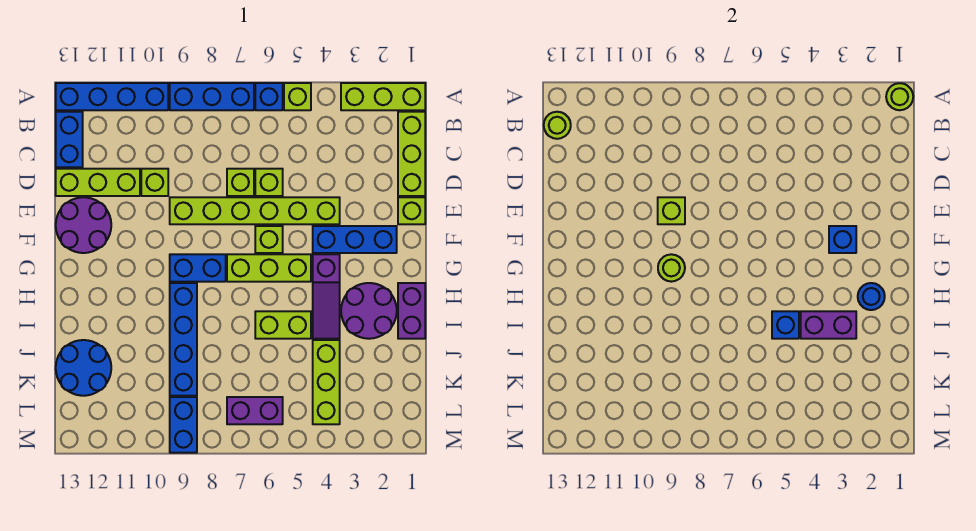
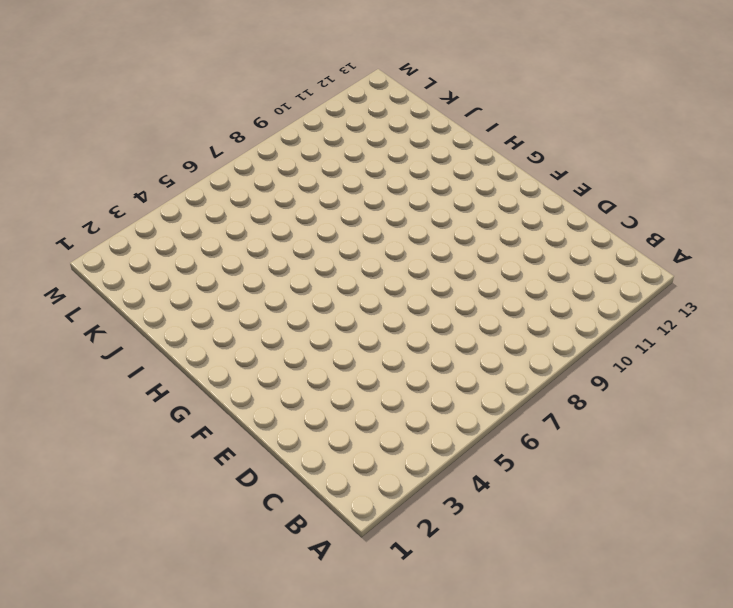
none -> lime brick A1:A3 level 1
none -> lime brick A5 level 1
none -> blue brick A6 level 1
none -> blue brick A7:A9 level 1

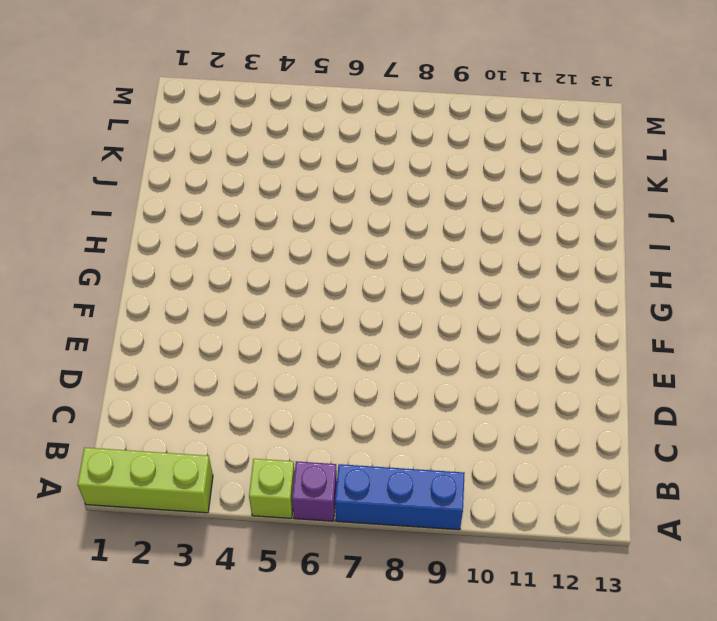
purple brick A6 level 1 -> blue brick A6 level 1
none -> blue brick A10:A13 level 1
none -> lime brick B1:D1 level 1
none -> blue brick B13:C13 level 1
none -> lime brick D6 level 1

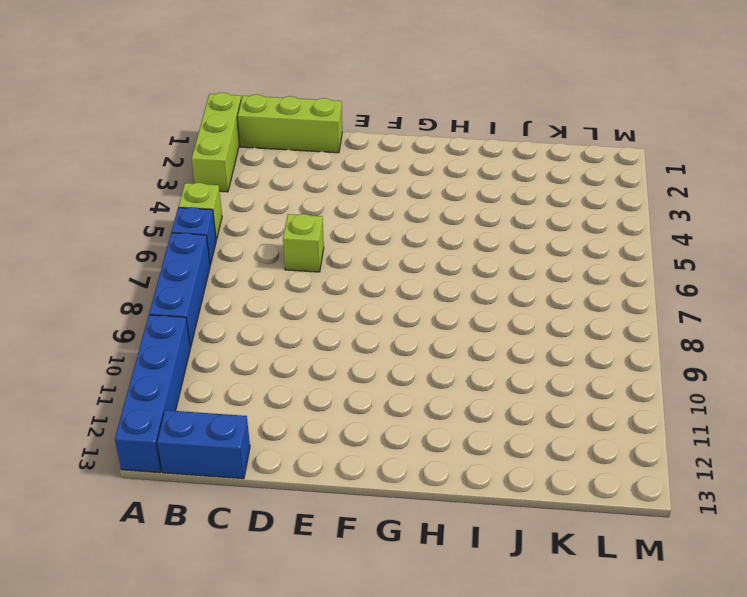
none -> lime brick D7 level 1
none -> lime brick D10 level 1
none -> lime brick D11:D13 level 1
none -> lime brick E1 level 1

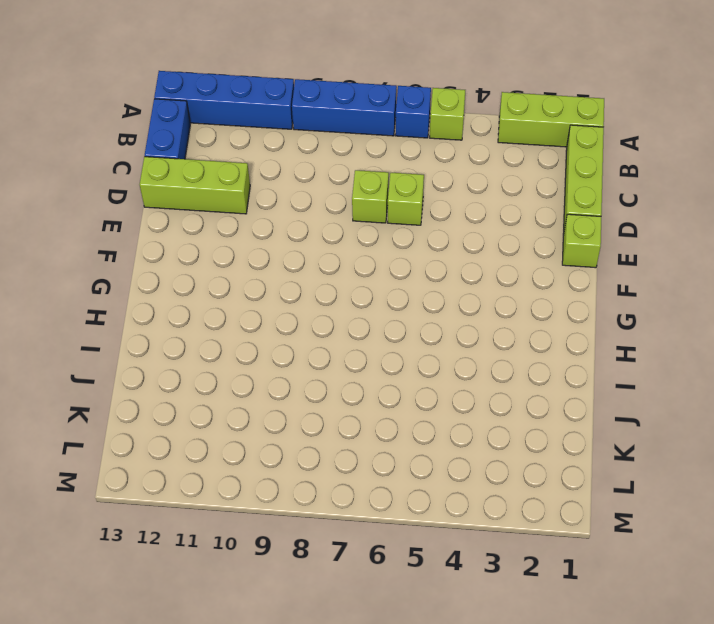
none -> lime brick D10 level 1
none -> lime brick E4:E9 level 1
none -> purple round brick E12:F13 level 1
none -> blue brick F2:F4 level 1

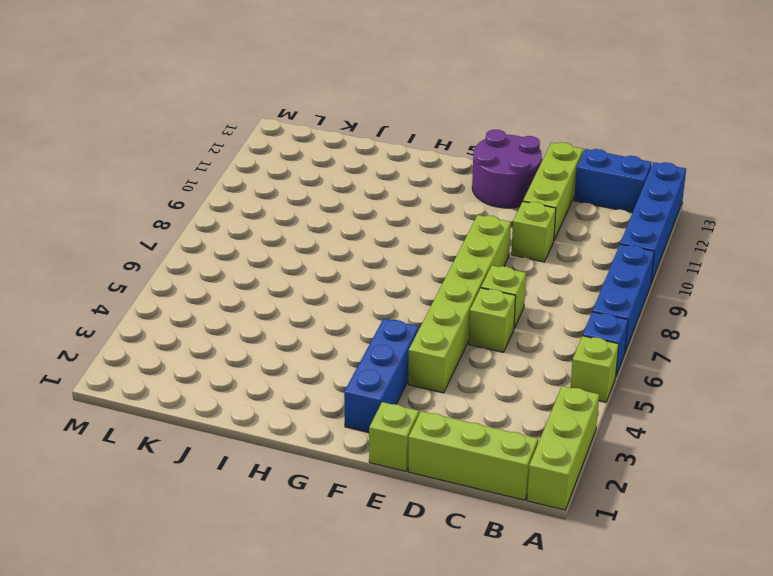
none -> lime brick F6 level 1
none -> purple slope G4:I4 level 1 top G
none -> lime brick G5:G7 level 1
none -> blue brick G8:G9 level 1

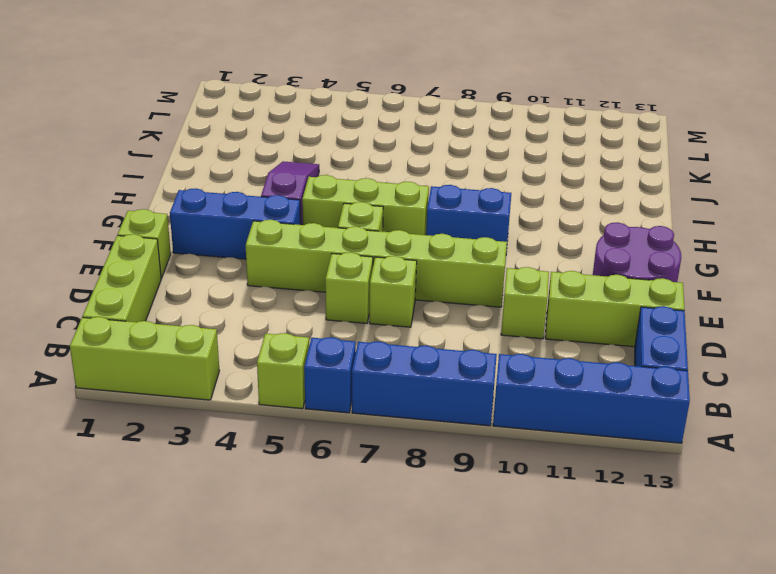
none -> purple brick H1:I1 level 1
none -> purple round brick H2:I3 level 1
none -> blue brick H9:K9 level 1
none -> lime brick I5:I6 level 1

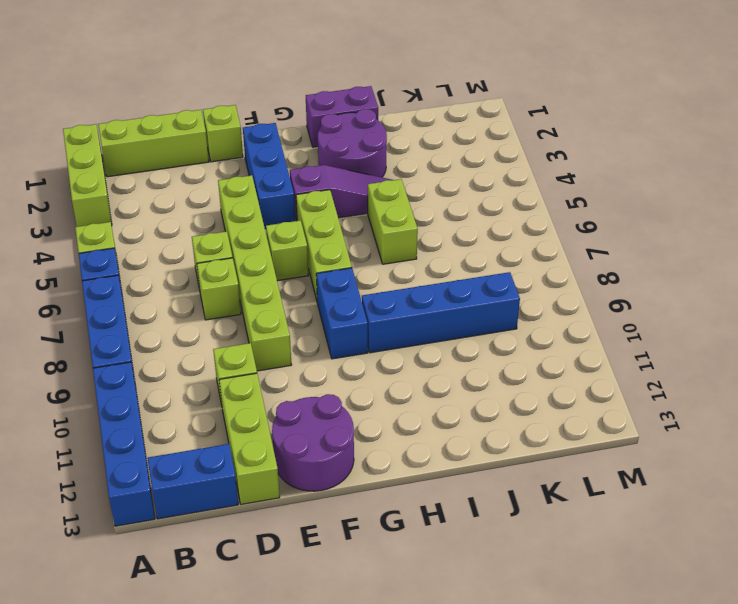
none -> lime brick J4:L4 level 1
none -> blue round brick J12:K13 level 1
none -> purple brick L6:L7 level 1
none -> blue brick L9:M9 level 1

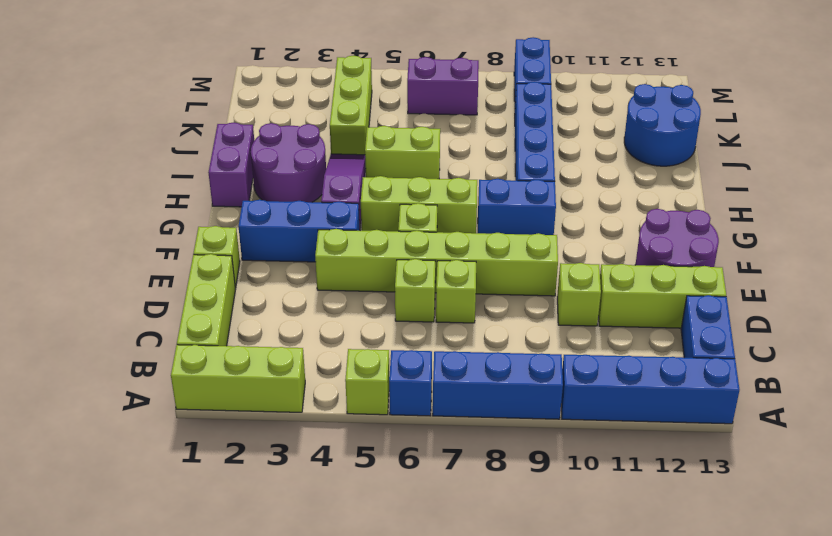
none -> lime round brick A1 level 2
none -> lime round brick B13 level 2
none -> lime brick E9 level 2
none -> blue brick F3 level 2

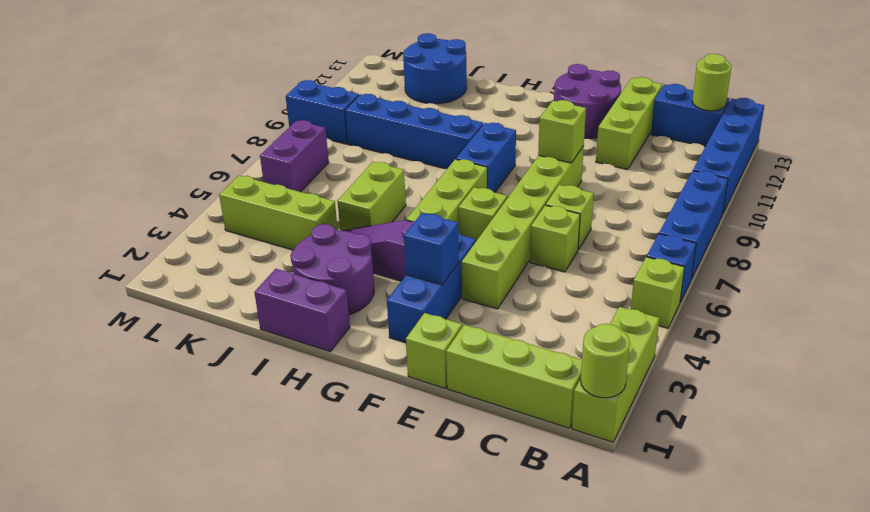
none -> lime brick D10 level 1
none -> lime round brick G9 level 2
none -> blue round brick H2 level 2
none -> purple brick I3:I4 level 2

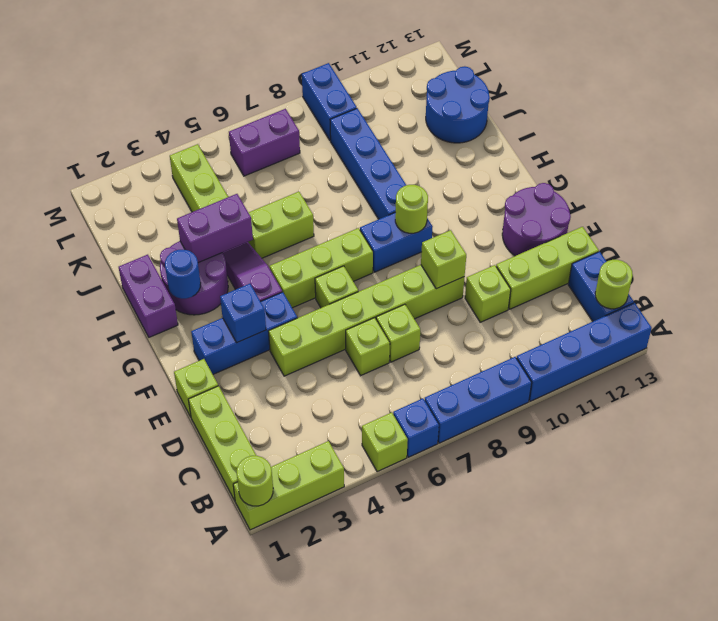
none -> blue brick I5 level 2

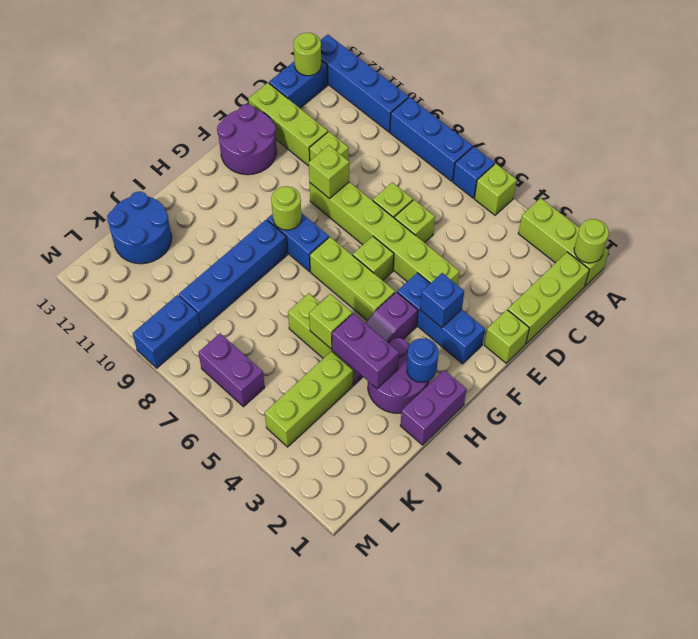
lime brick I5 level 2 -> blue brick I5 level 2

